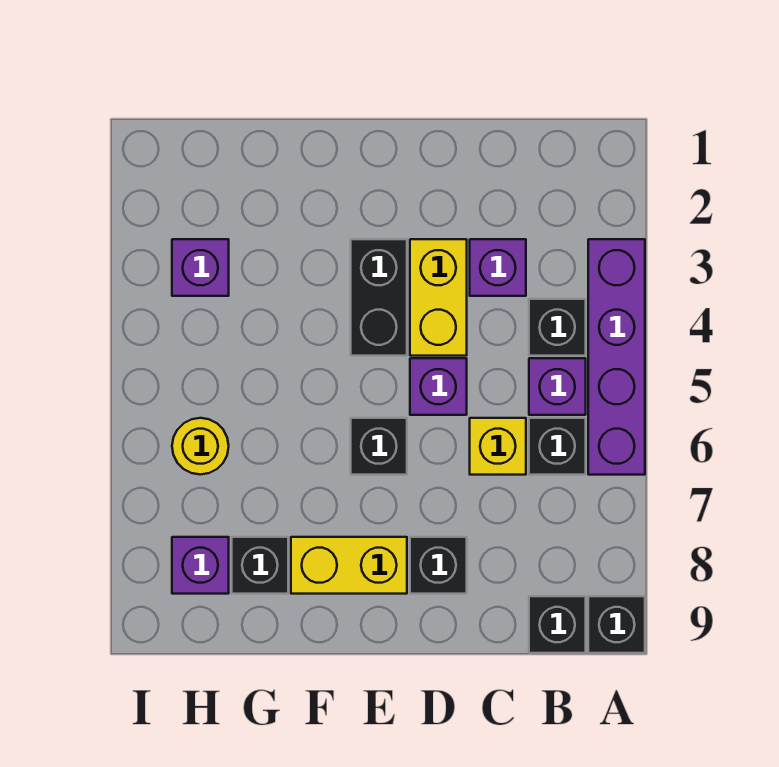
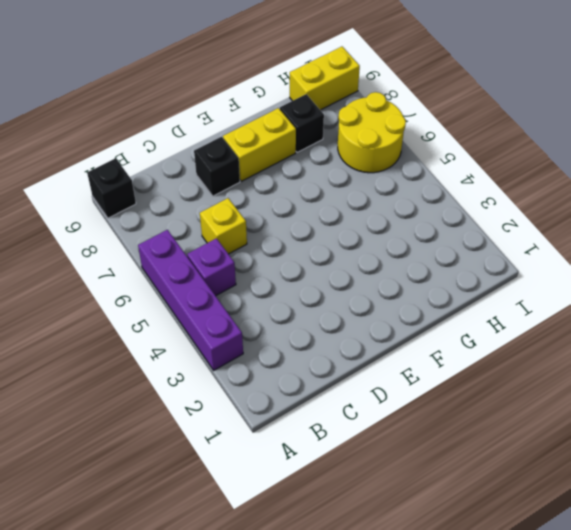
yellow round brick H6:I7 level 1 -> yellow round brick H6 level 1
yellow brick H9:I9 level 1 -> yellow brick D3:D4 level 1
none -> black brick B4 level 1
none -> black brick B6 level 1
none -> black brick B9 level 1

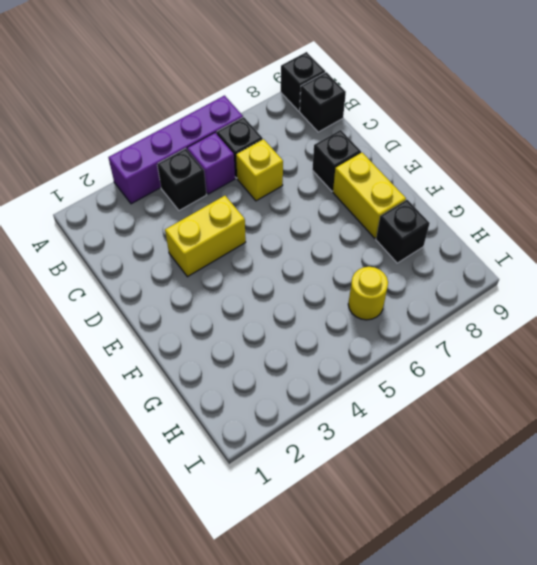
none -> purple brick C3 level 1
none -> purple brick D5 level 1
none -> black brick E3:E4 level 1

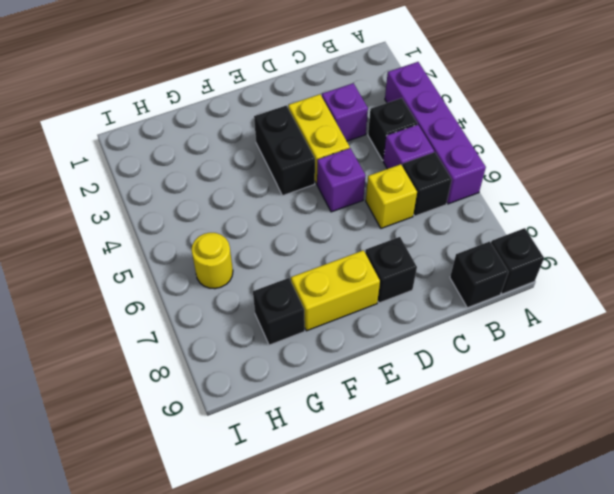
none -> black brick E6 level 1
none -> purple brick H3 level 1
none -> purple brick H8 level 1

